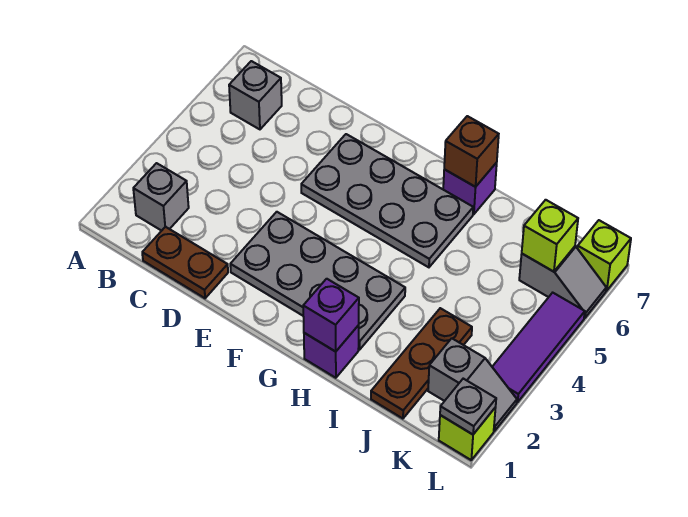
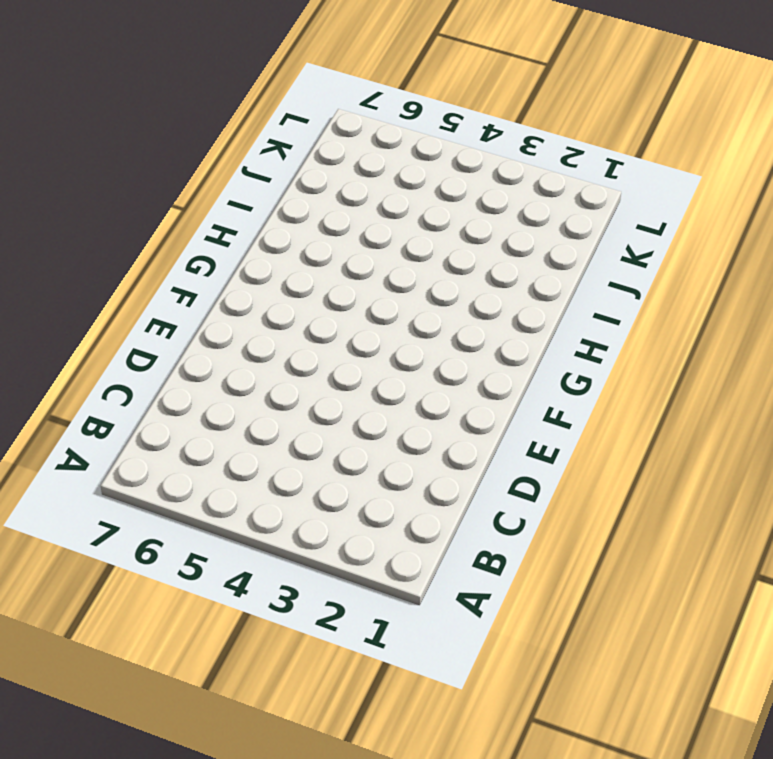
none -> grey brick B2 level 1
none -> grey brick B6 level 1
none -> brown plate C1:D1 level 1

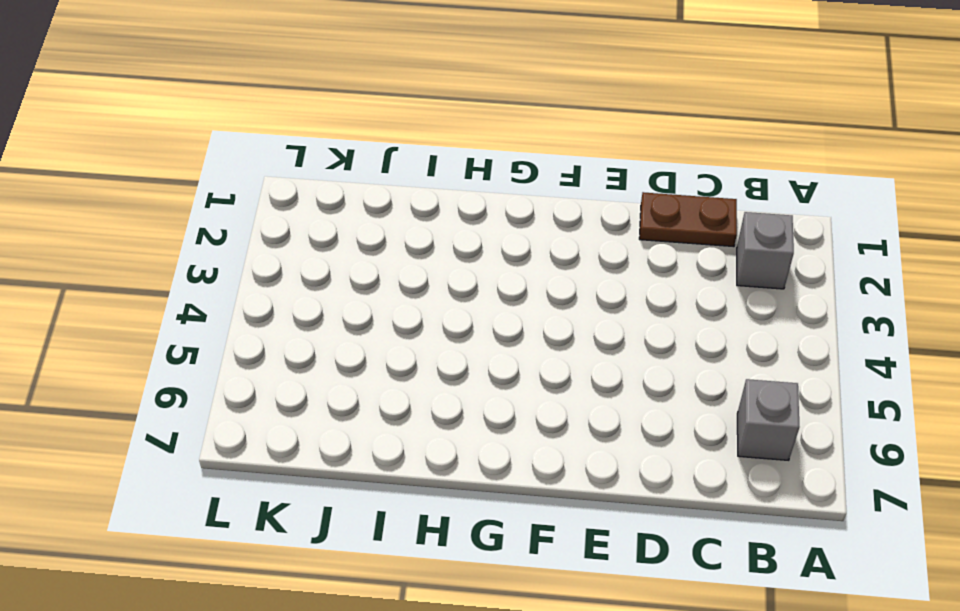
none -> grey plate E2:H3 level 1
none -> grey plate E5:H6 level 1
none -> purple brick H1 level 1

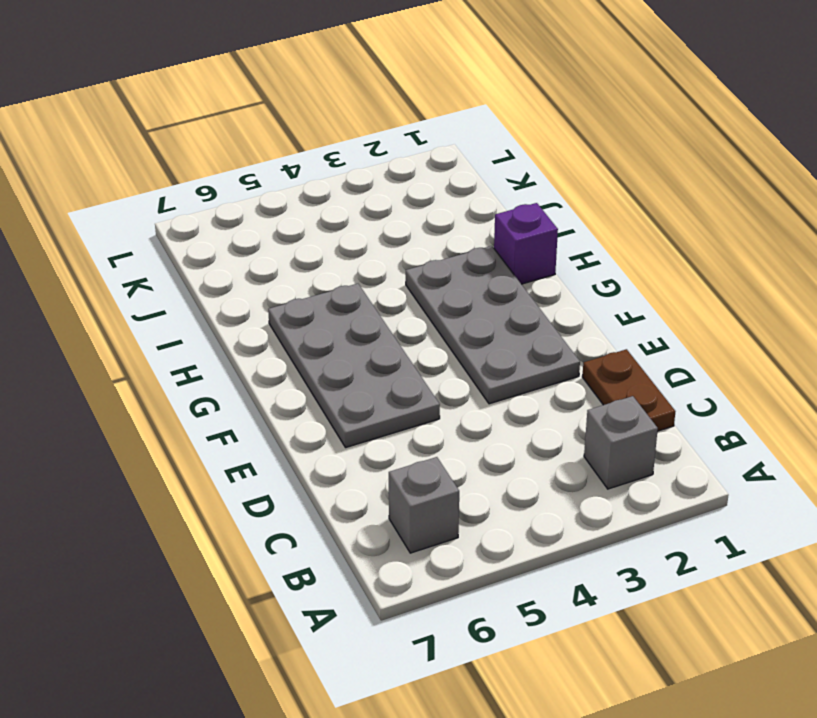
none -> purple brick H7 level 1
none -> brown plate J1:J3 level 1
none -> grey slope K2:L2 level 1 top K

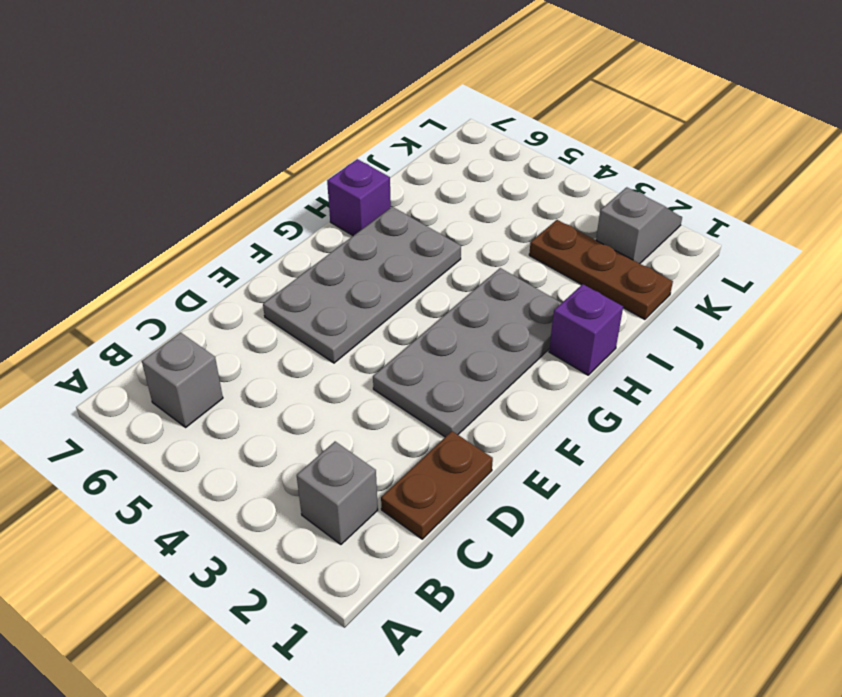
none -> grey slope K6:L6 level 1 top K
none -> lime brick L1 level 1
none -> purple tile L3:L5 level 1

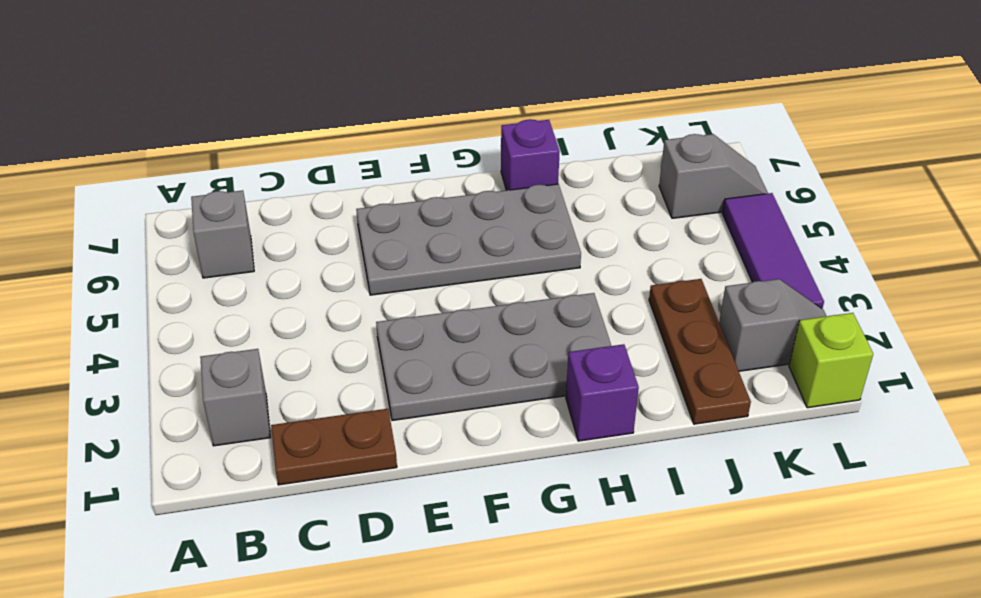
none -> lime brick L7 level 1
none -> purple brick H1 level 2
none -> brown brick H7 level 2

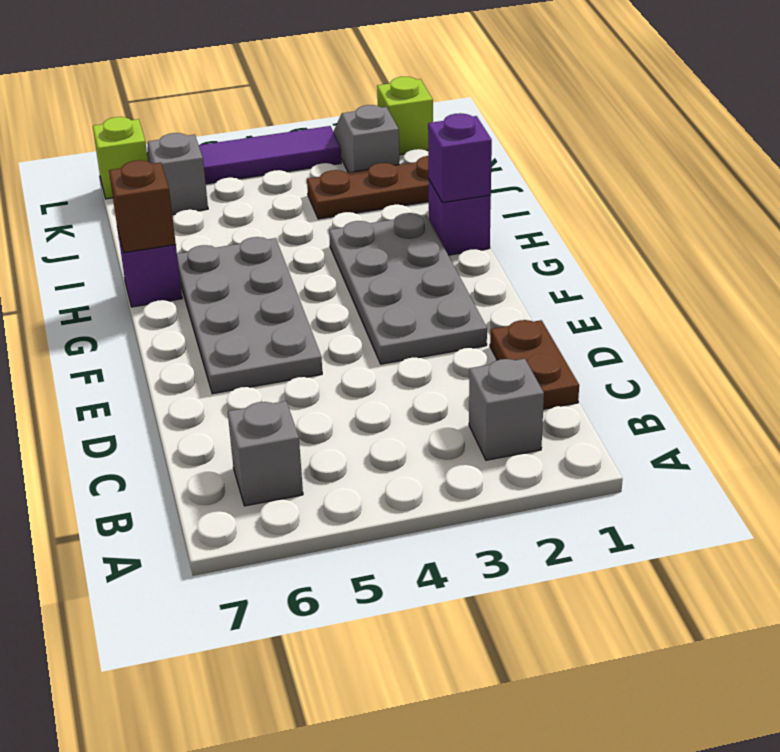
none -> lime brick K6 level 2
none -> grey plate L1 level 2

